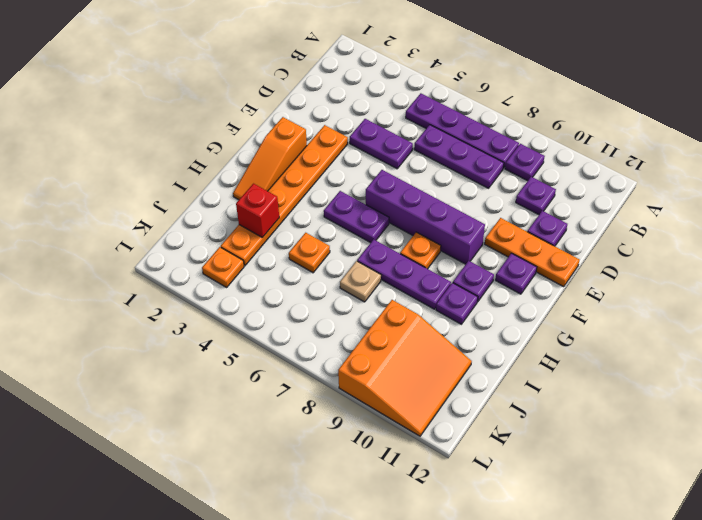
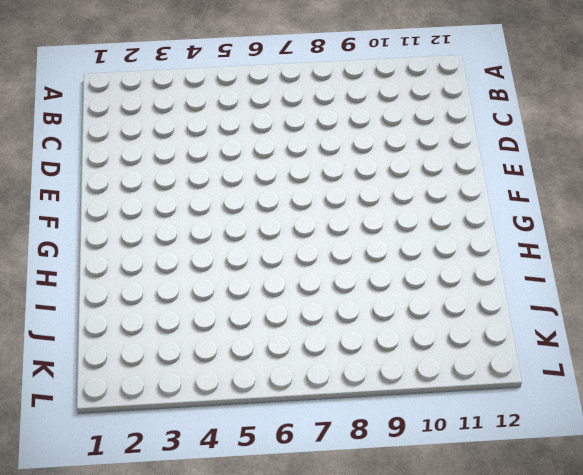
none -> purple plate B5:B8 level 1
none -> purple plate B9 level 1
none -> purple plate C6:C8 level 1

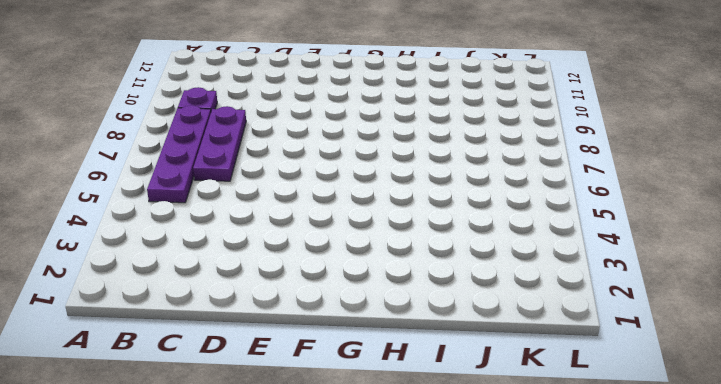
none -> purple plate C10 level 1
none -> purple plate D4:D5 level 1
none -> purple plate D11 level 1

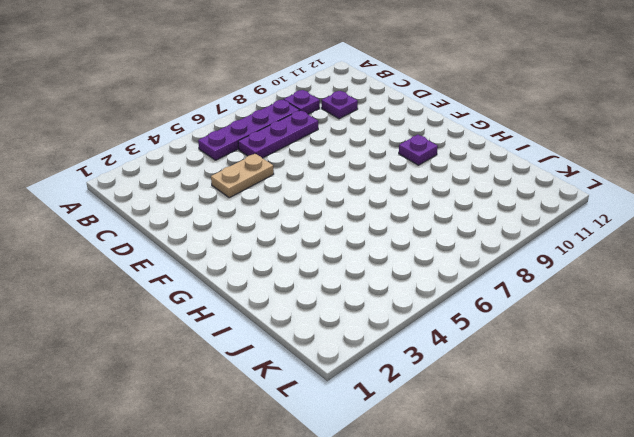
tan plate D4:D5 level 1 -> purple plate D4:D5 level 1
none -> purple plate D11 level 1
none -> orange plate E3:J3 level 1
none -> orange plate E10:E12 level 1

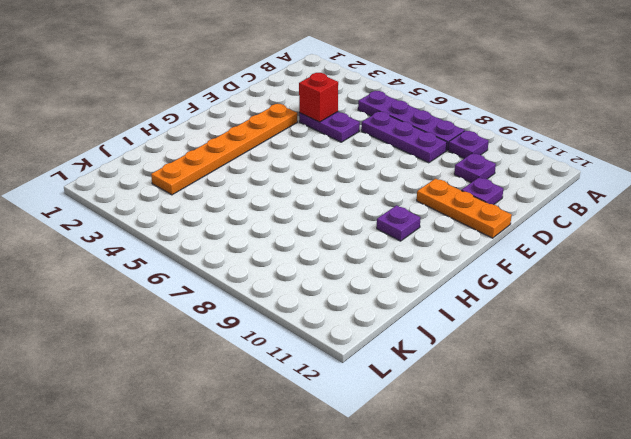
red brick D4 level 2 -> red brick I3 level 2
none -> orange slope F2:H2 level 1 top F
none -> purple brick F6:F9 level 1
none -> purple plate F11 level 1

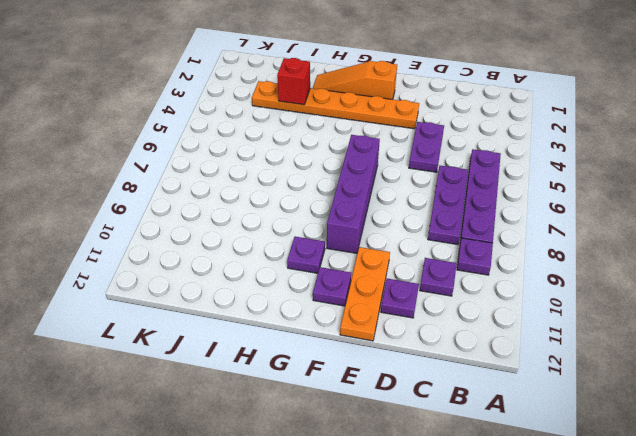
none -> purple plate G5:G6 level 1
none -> orange plate G8 level 1
none -> purple plate H7:H9 level 1

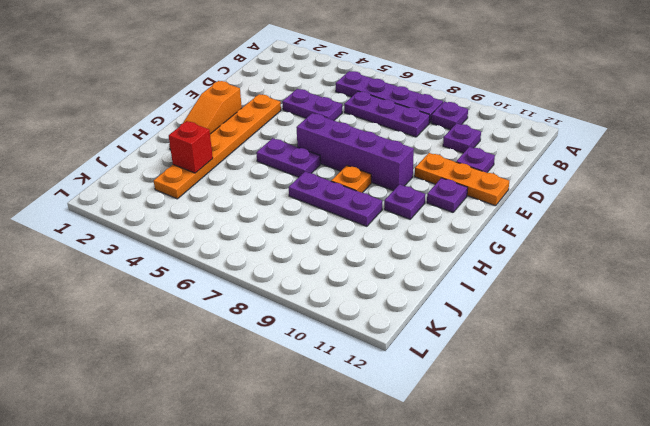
none -> purple plate H10 level 1
none -> orange plate I5 level 1
none -> tan plate I7 level 1

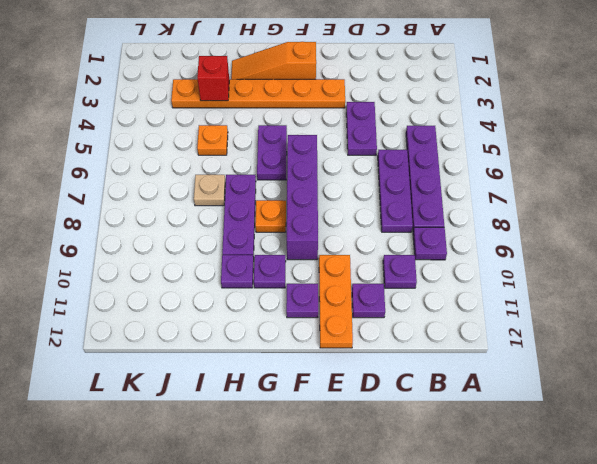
none -> orange slope J9:L11 level 1 top 9
none -> orange plate K3 level 1

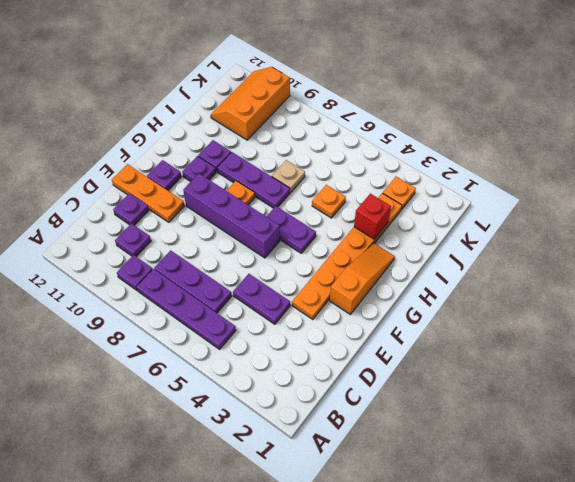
orange slope J10:L11 level 1 top 10 -> orange slope J9:L11 level 1 top 9

